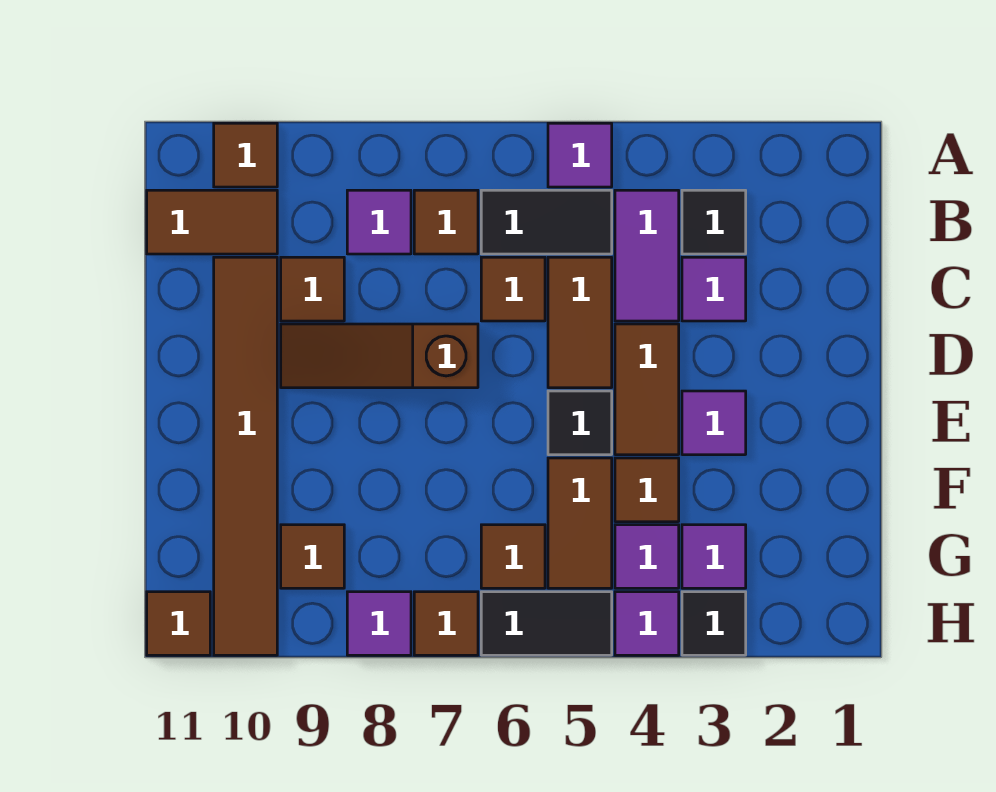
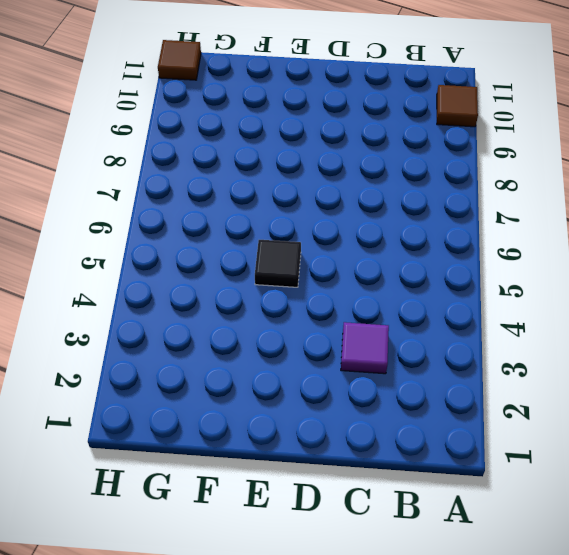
none -> purple tile A5 level 1
none -> black tile B3 level 1
none -> purple tile B4:C4 level 1

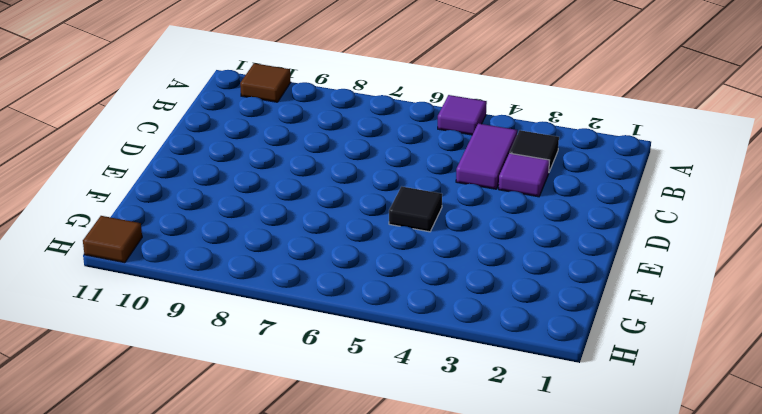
none -> black tile B5:B6 level 1
none -> brown tile B7 level 1
none -> purple tile B8 level 1

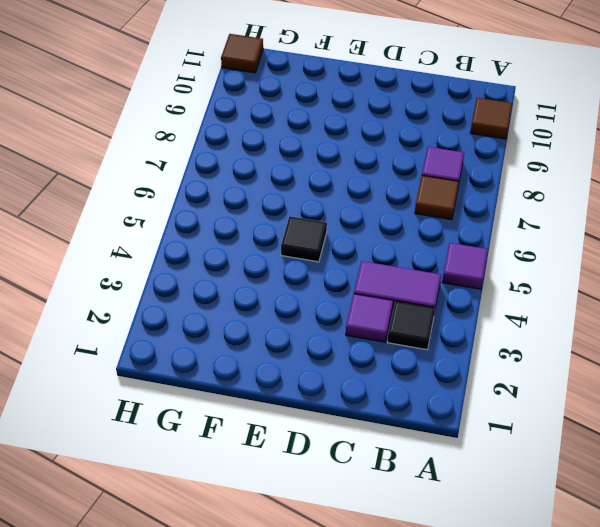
none -> black tile B5:B6 level 1
none -> brown tile B10:B11 level 1
none -> brown tile C5:D5 level 1

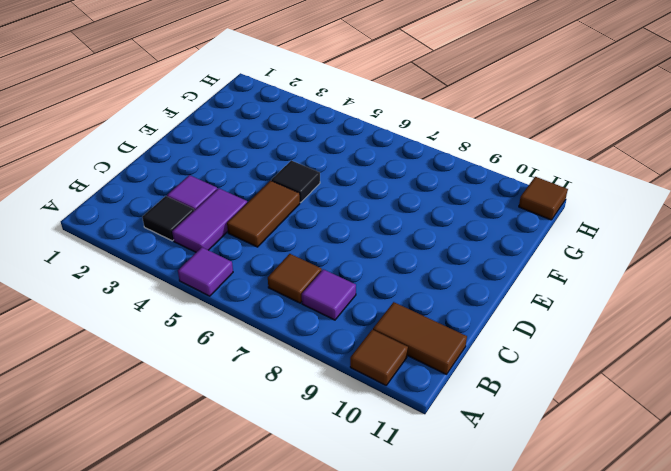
none -> black tile B5:B6 level 1
none -> brown tile C6 level 1
none -> brown tile C9 level 1

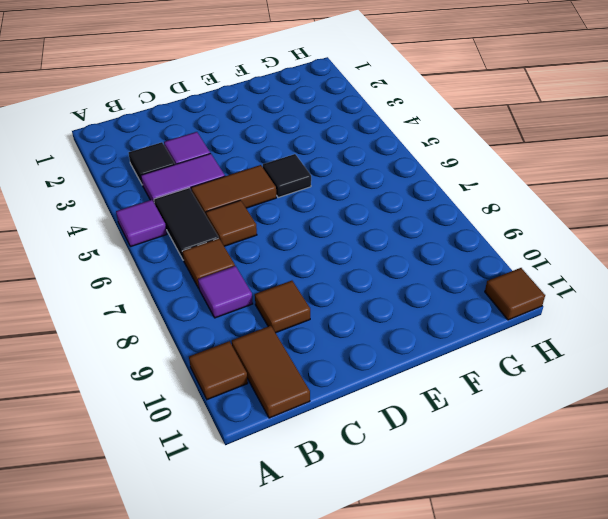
none -> brown tile C10:H10 level 1
none -> brown tile D4:E4 level 1
none -> brown slope D7:D9 level 1 top 7

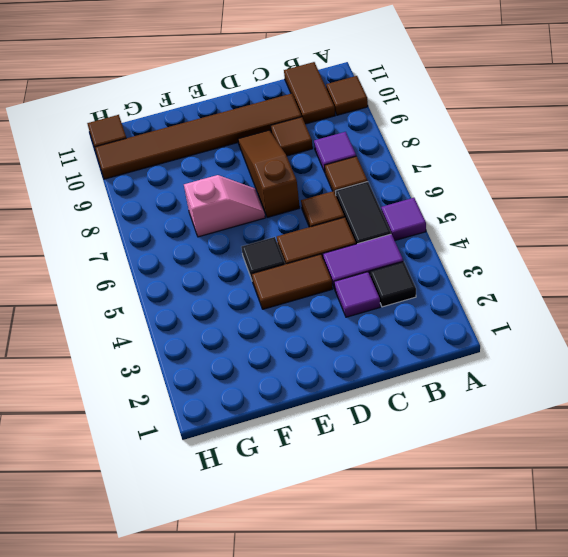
pink slope E7:F7 level 1 top F -> none
none -> purple tile E3 level 1
none -> brown tile F4 level 1
none -> brown tile F5:G5 level 1

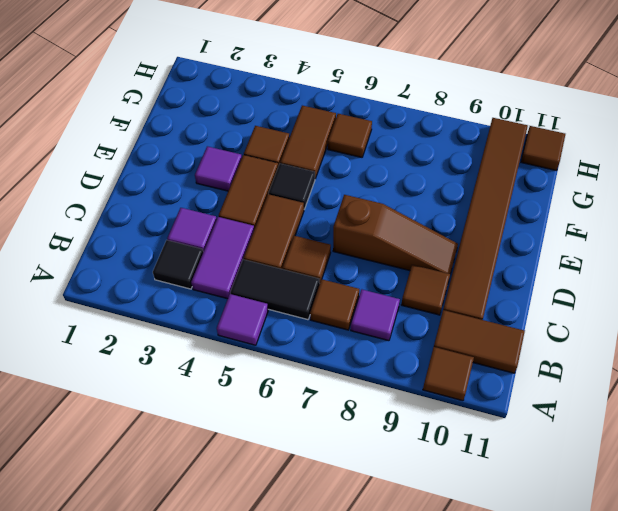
none -> purple tile G3 level 1
none -> purple tile G4 level 1
none -> brown tile G9 level 1

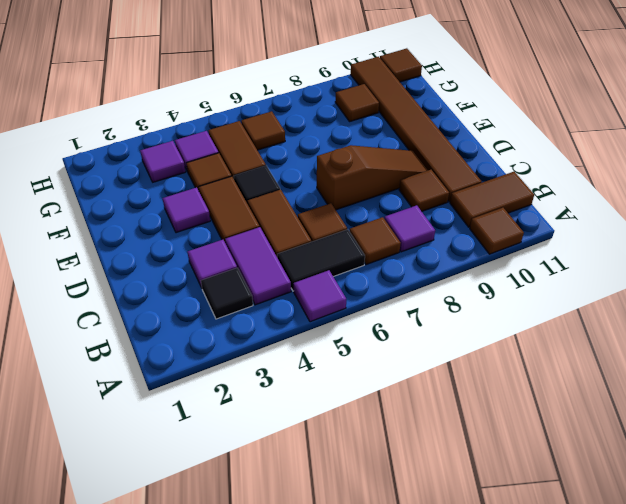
none -> black tile H3 level 1
none -> purple tile H4 level 1
none -> black tile H5:H6 level 1

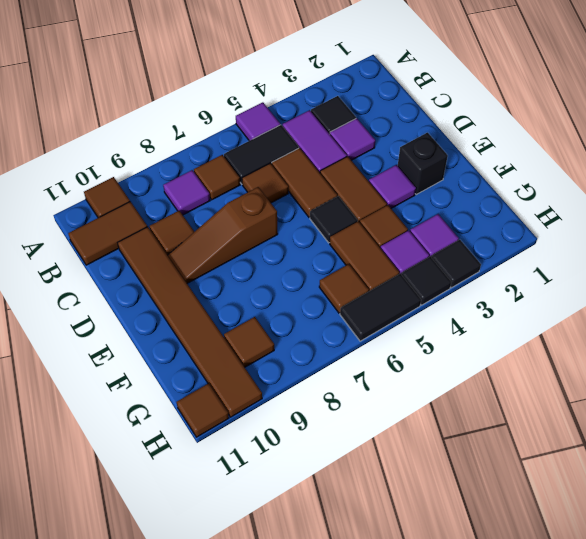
black brick E2 level 1 -> none
black tile H4 level 1 -> purple tile H4 level 1
none -> brown tile H7 level 1
none -> purple tile H8 level 1

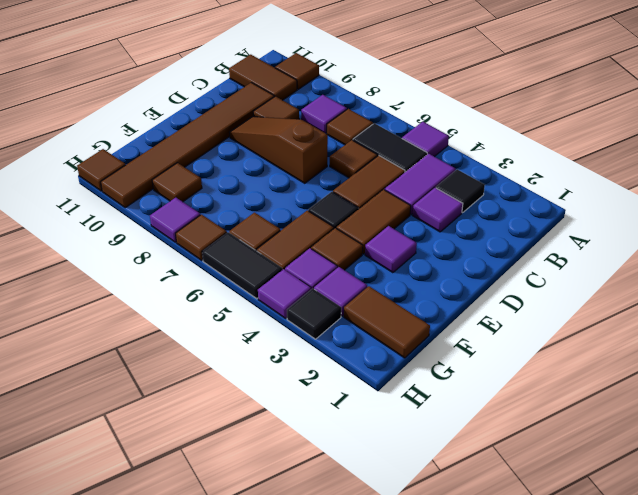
brown tile G1:G2 level 1 -> none

